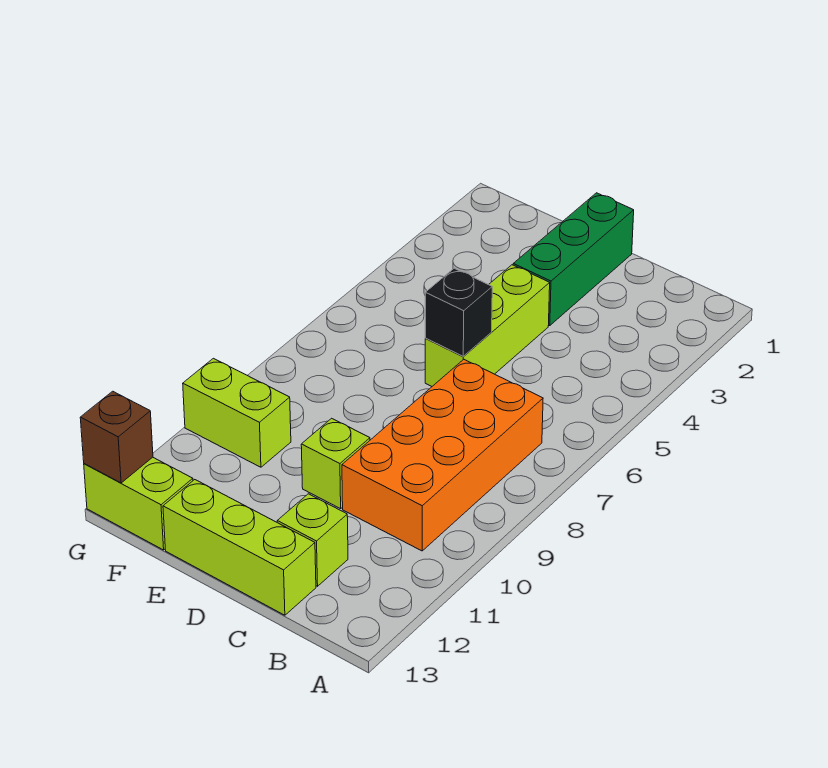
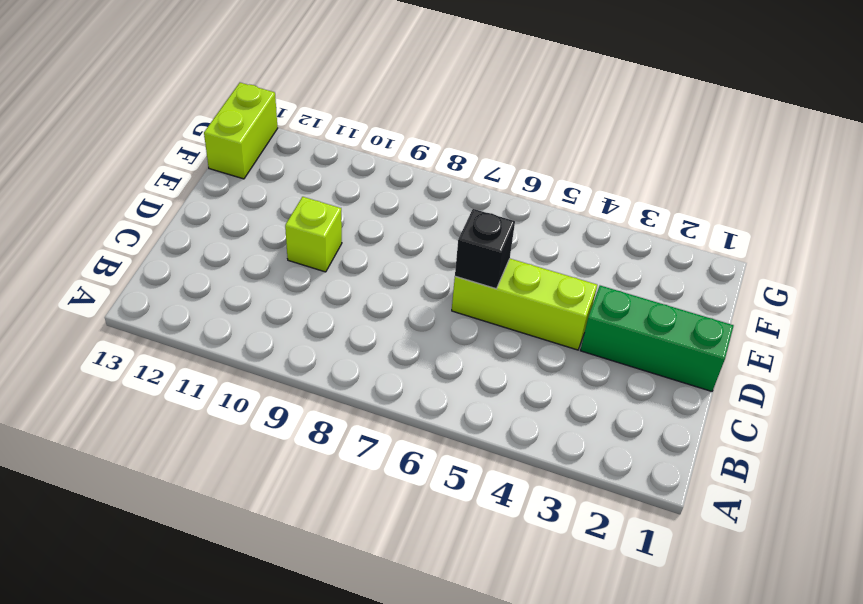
none -> orange brick B7:C10 level 1
none -> lime brick C12 level 1

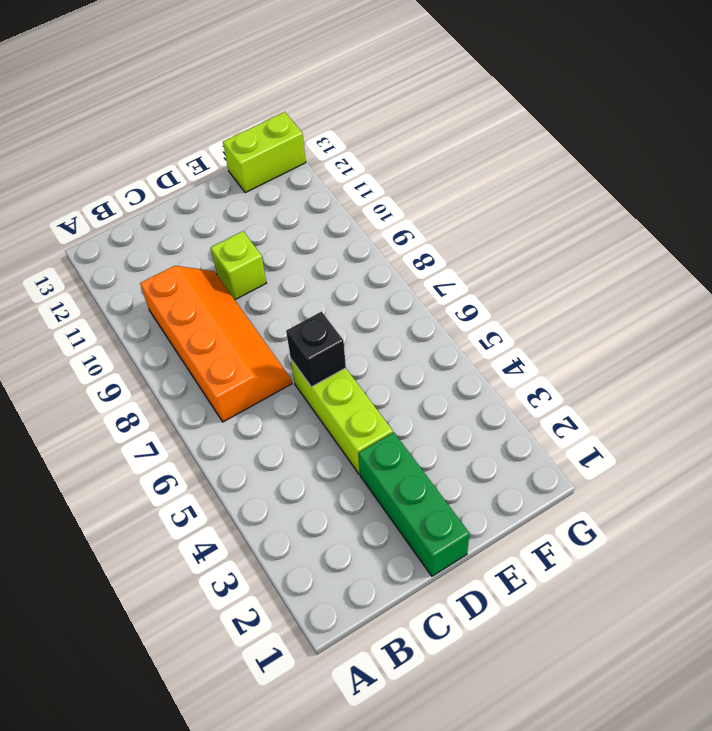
orange slope B7:C10 level 1 top B -> orange brick B7:C10 level 1
none -> lime brick C12 level 1
none -> lime brick C13:E13 level 1

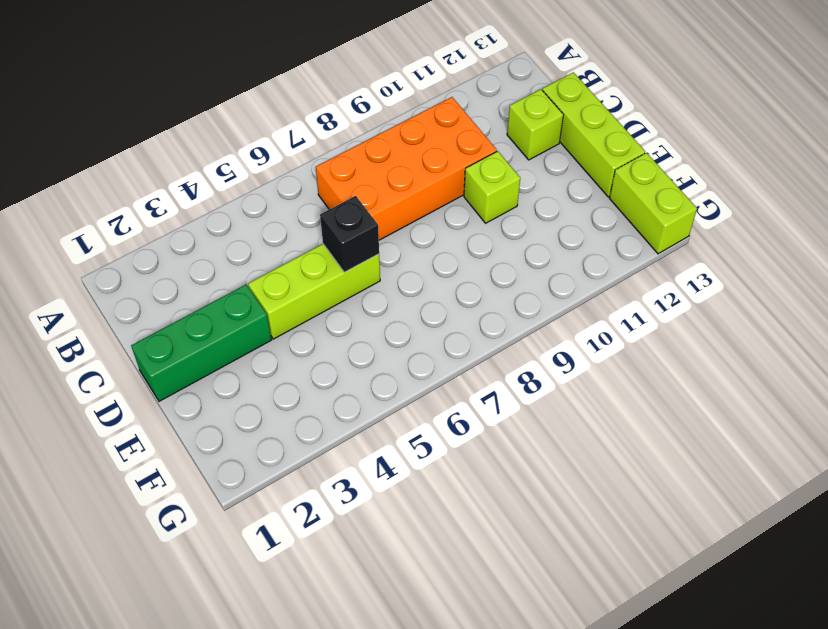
none -> lime brick F10:G10 level 1
none -> brown brick G13 level 2

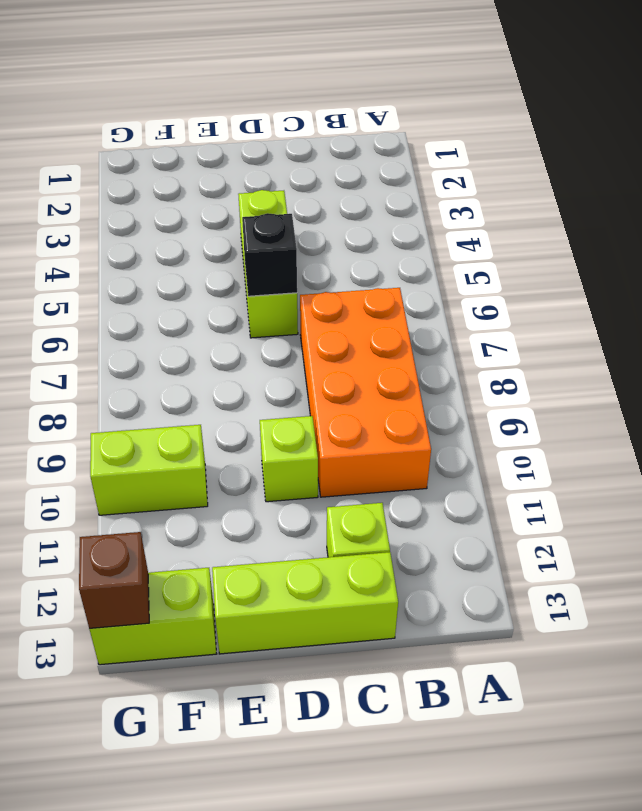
none -> green brick D1:D3 level 1

